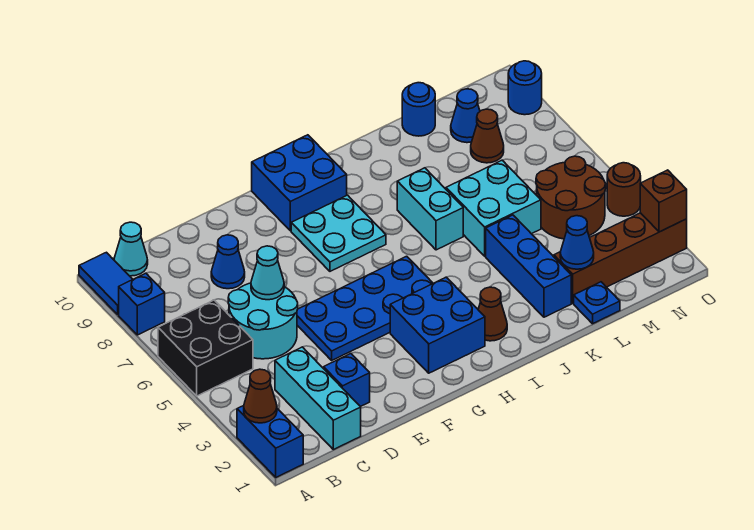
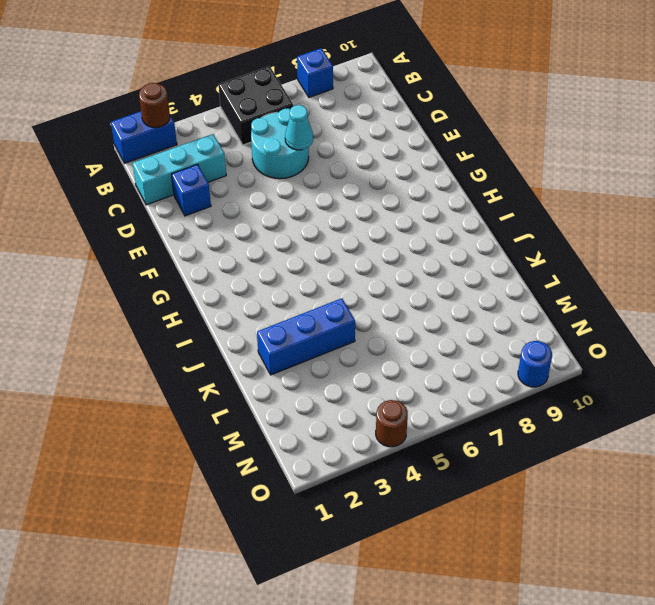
brown round brick A2 level 2 -> brown cone A2 level 2
none -> blue tile A9:A10 level 1
none -> cyan cone B10 level 1
none -> blue cone D8 level 1

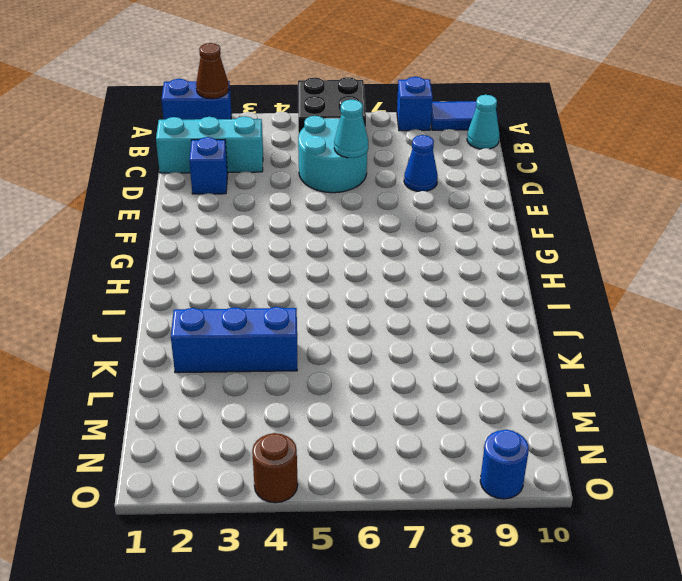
none -> blue plate E4:H5 level 1
none -> blue brick G2:H3 level 1
none -> cyan plate G7:H8 level 1

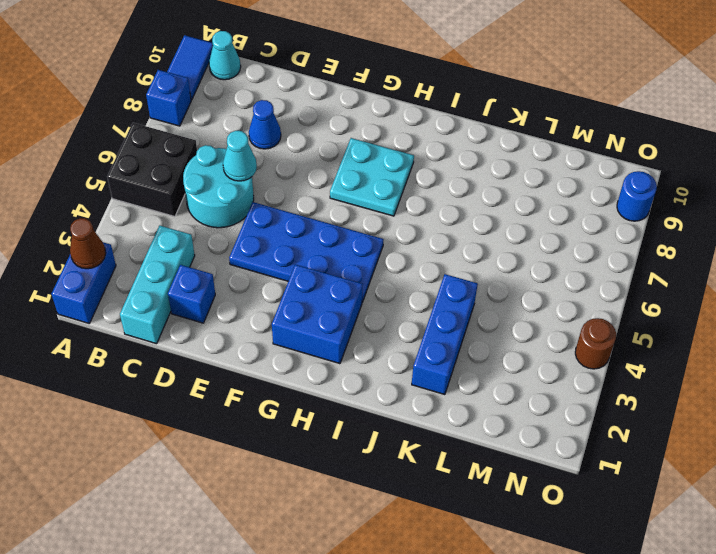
none -> blue brick G9:H10 level 1
none -> brown cone I2 level 1
none -> cyan brick J6:J7 level 1

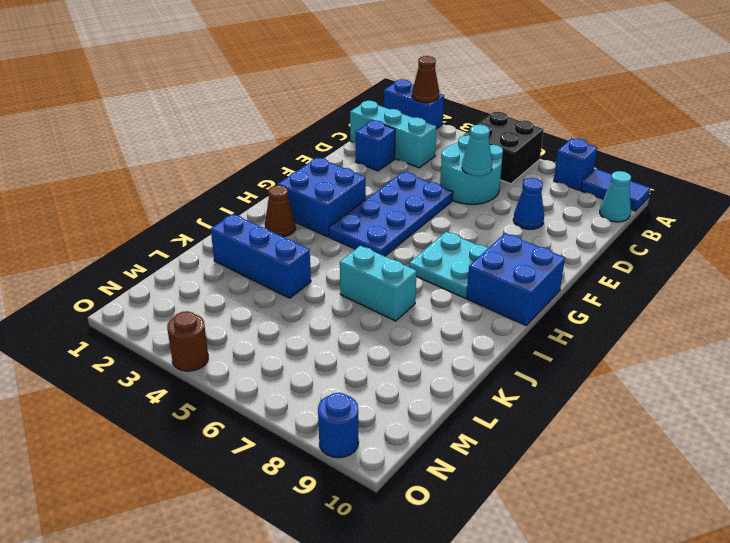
none -> cyan brick K5:L6 level 1
none -> blue plate L1 level 1
none -> brown brick L2:O2 level 1

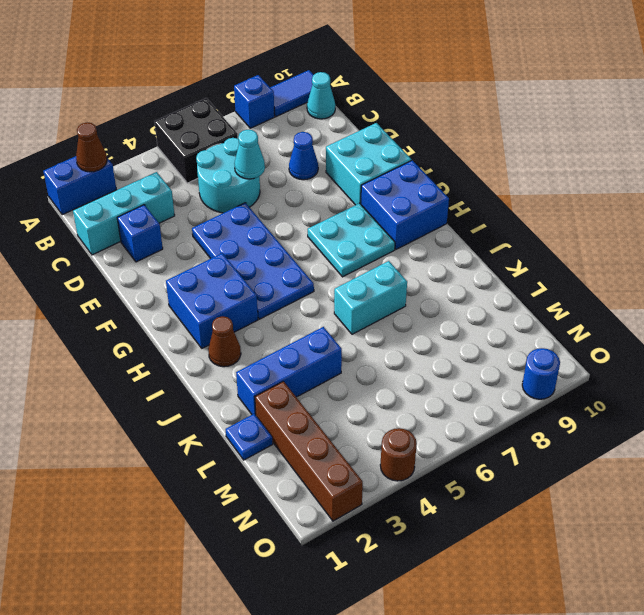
cyan brick E9:F10 level 1 -> cyan brick K5:L6 level 1
none -> blue round brick L10 level 1
none -> brown round brick M4:N5 level 1
none -> brown cone M8 level 1

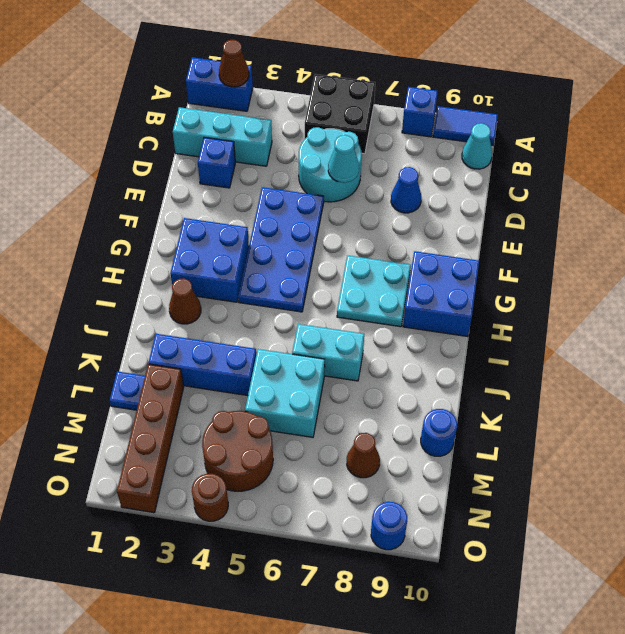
none -> blue cone M9 level 1
none -> blue cone L2 level 2
none -> brown brick O2 level 2

